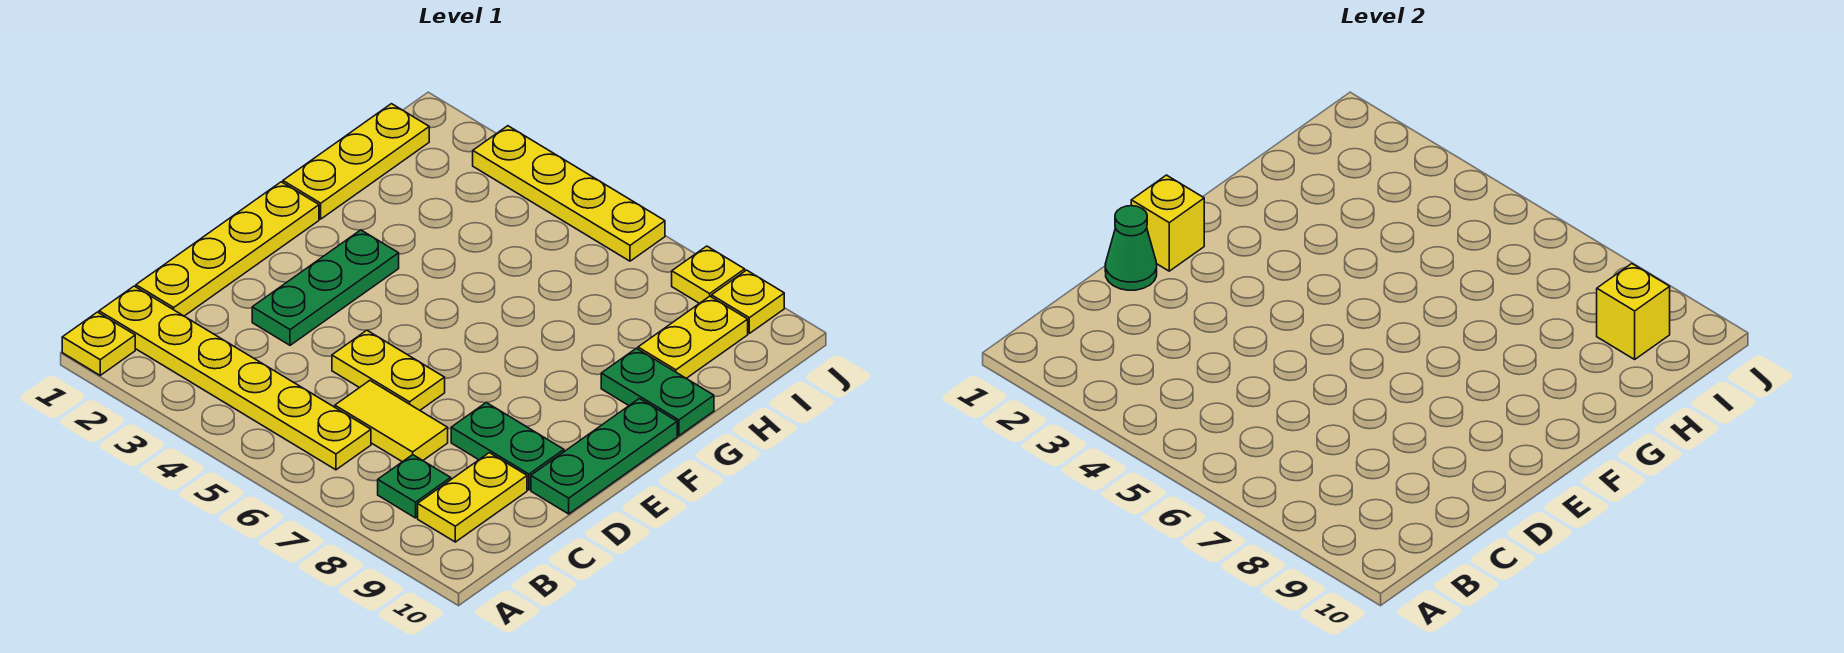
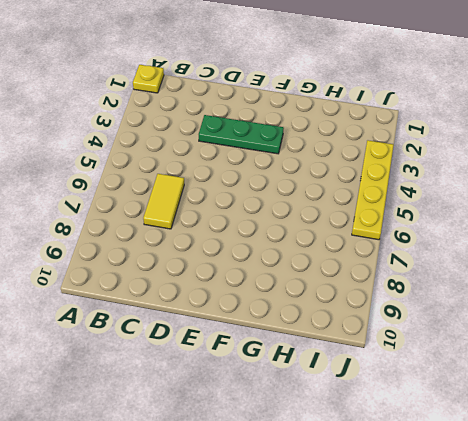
none -> yellow plate B1:B6 level 1
none -> green plate B8 level 1
none -> yellow plate B9:C9 level 1

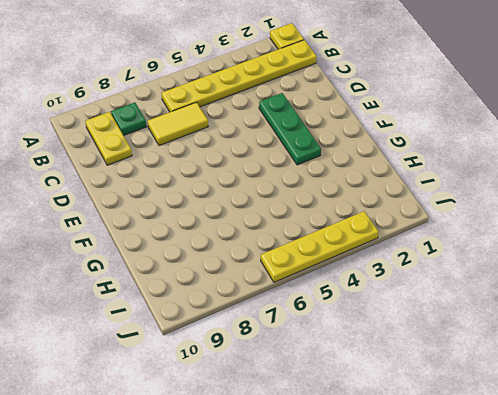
none -> yellow plate C1:F1 level 1
none -> yellow plate D5:D6 level 1
none -> green plate D8:D9 level 1

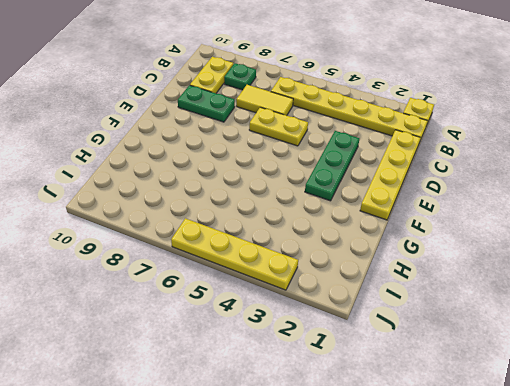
none -> green plate D10:F10 level 1
none -> yellow plate G1:I1 level 1
none -> green plate G9:G10 level 1

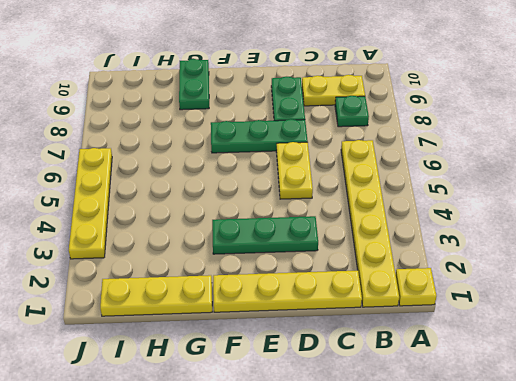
green plate D7:F7 level 1 -> green plate D10:F10 level 1
none -> yellow tile C6:C7 level 1
none -> yellow plate H9:I9 level 1
none -> yellow plate J8 level 1

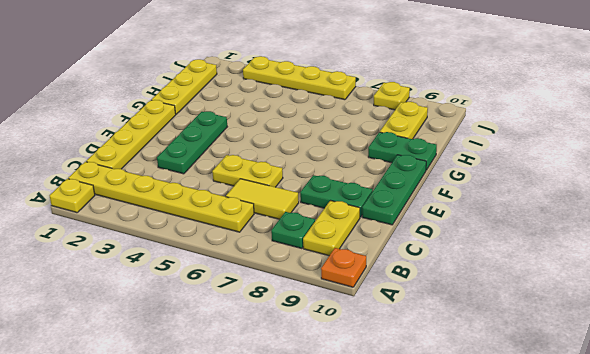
orange plate A10 level 1 -> none
none -> yellow plate J9 level 1
none -> green cone D1 level 2
none -> yellow brick E1 level 2

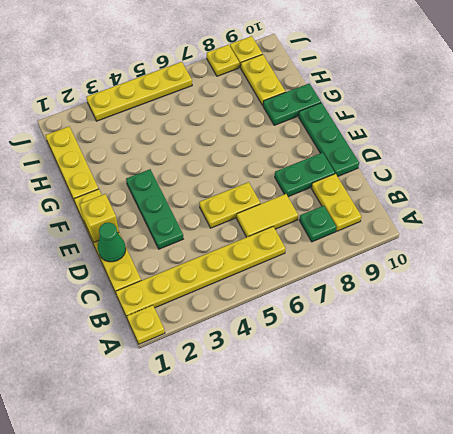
none -> yellow brick I9 level 2

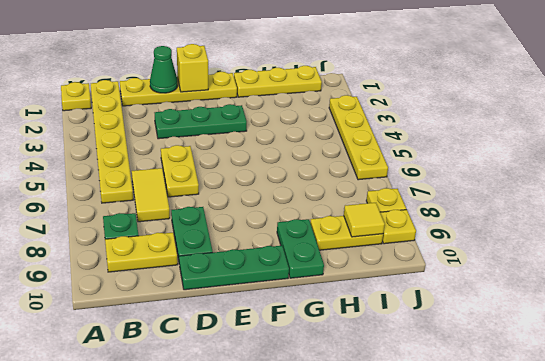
yellow tile I9 level 2 -> yellow brick I9 level 2

